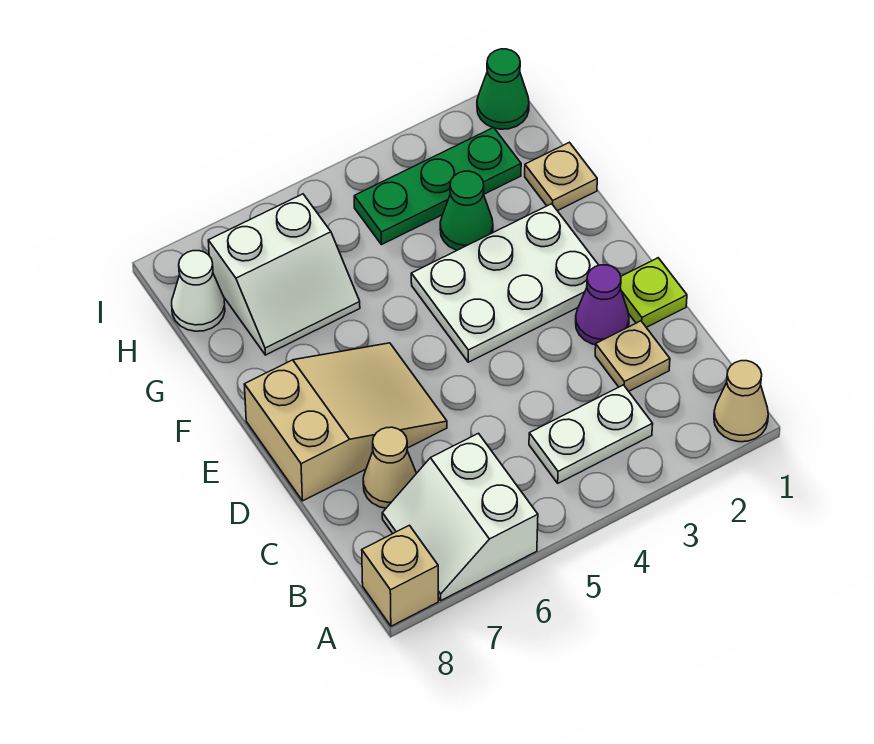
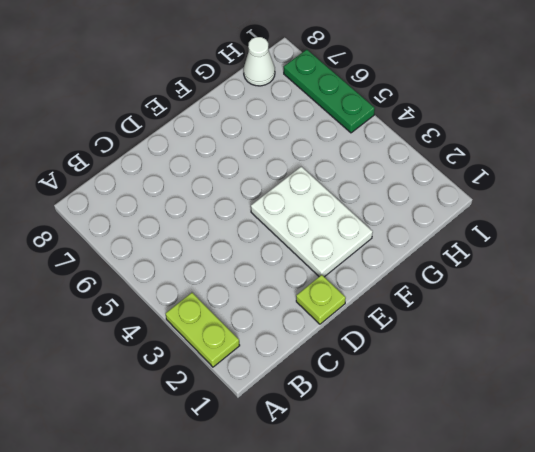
lime plate A2:A3 level 1 -> none
green plate I5:I7 level 1 -> green plate H2:H4 level 1
none -> tan cone A1 level 1
none -> white slope A6:B7 level 1 top 6
none -> tan brick A8 level 1

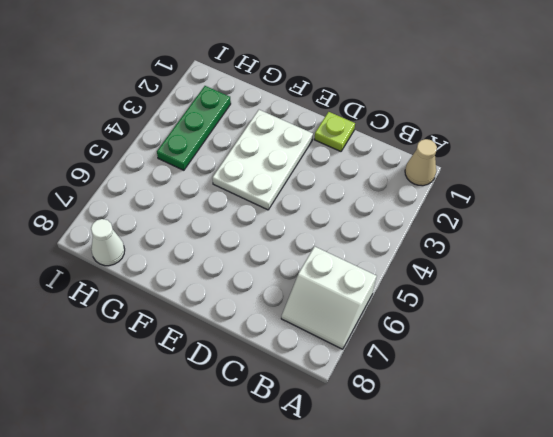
none -> tan brick A8 level 1
none -> white plate B3:B4 level 1
none -> tan plate C2 level 1

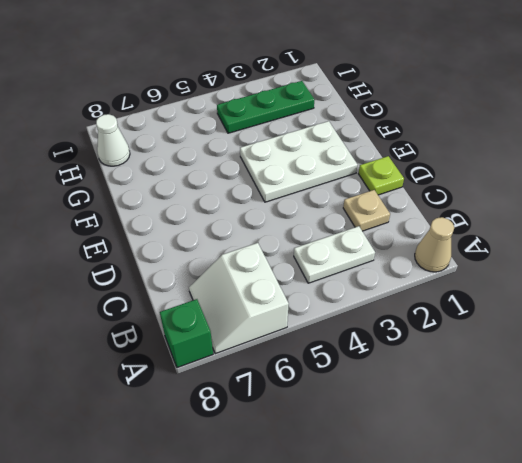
green brick A8 level 1 -> tan brick A8 level 1
none -> tan cone C7 level 1
none -> purple cone D2 level 1
none -> tan slope D6:E8 level 1 top 8

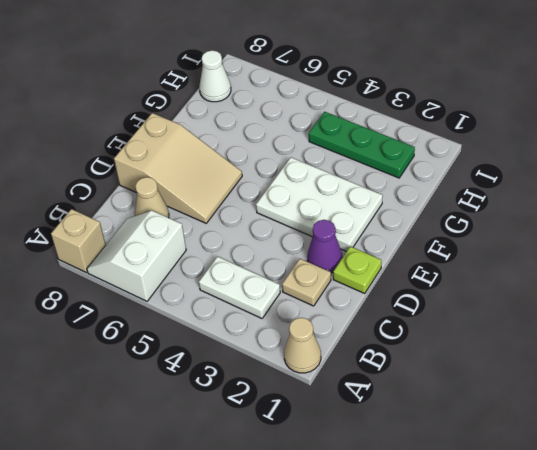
none -> tan plate G1 level 1
none -> green cone G3 level 1
none -> white slope G6:H7 level 1 top H

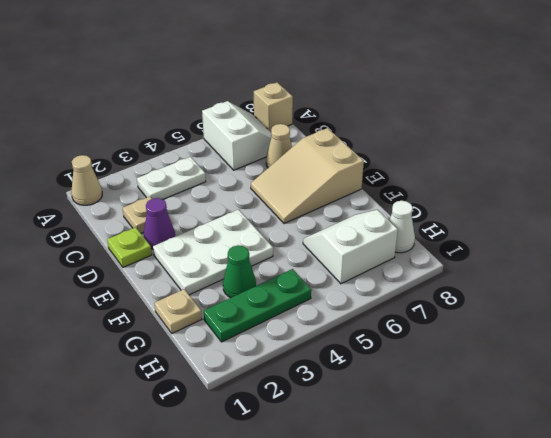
none -> green cone I1 level 1

